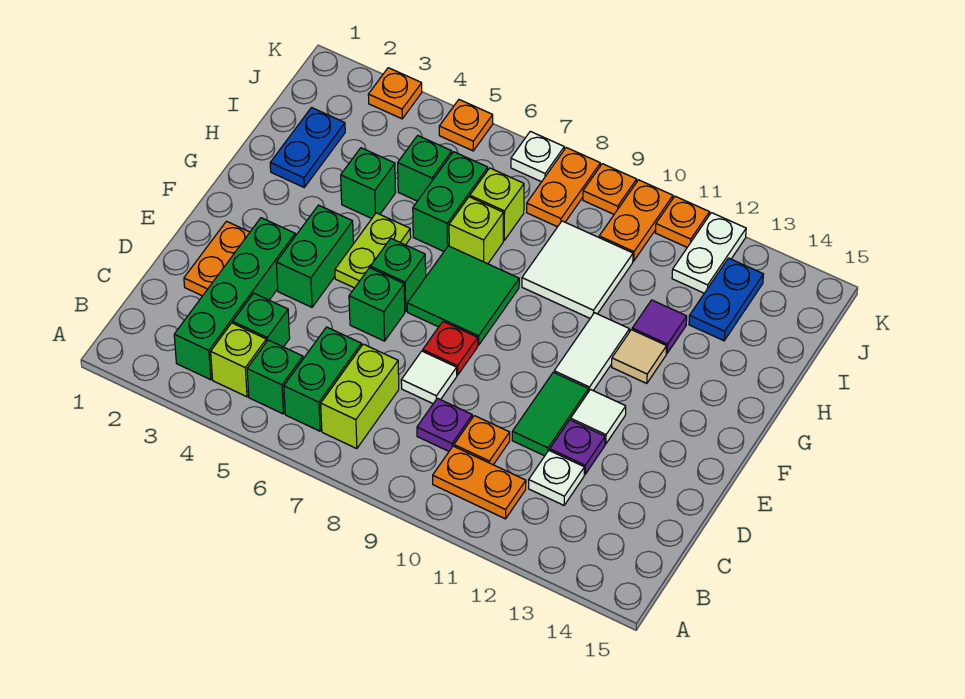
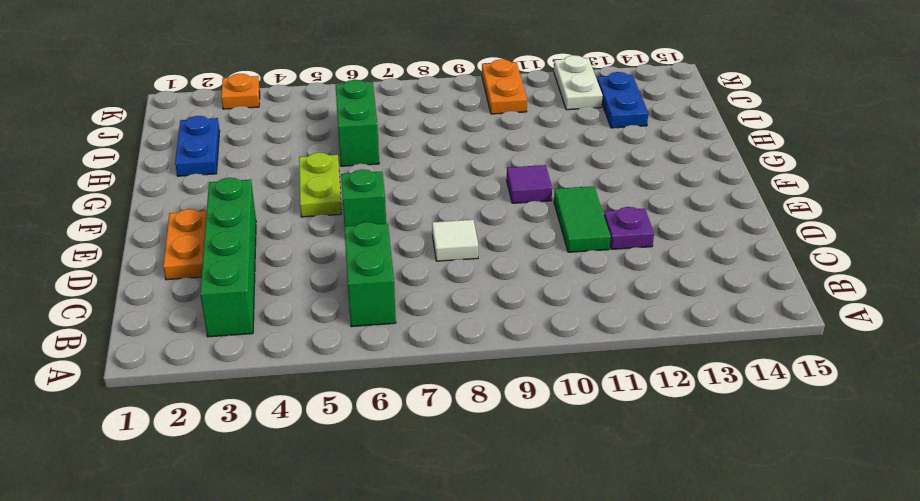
purple tile F10 level 1 -> purple tile H12 level 1
none -> lime brick B4 level 1
none -> green brick B5 level 1
none -> lime brick B7:C7 level 1
none -> orange plate B10:B11 level 1

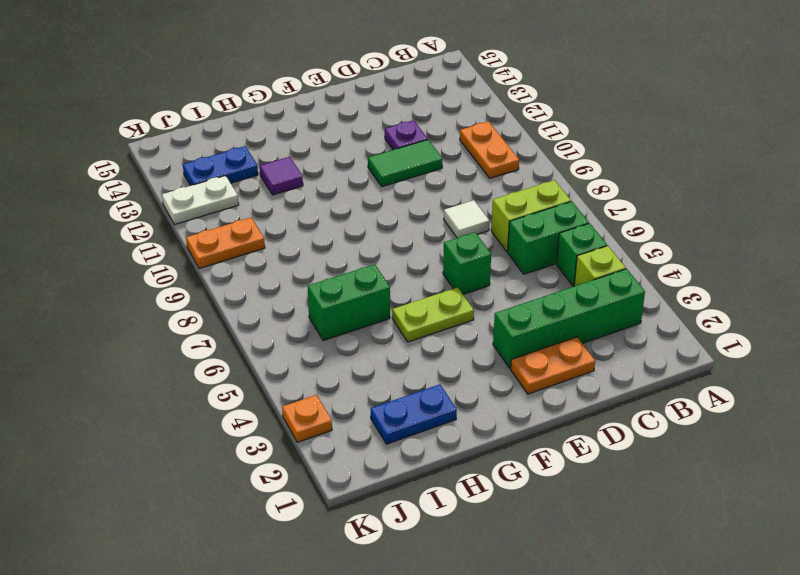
none -> green brick C4 level 1
none -> purple plate C9 level 1
none -> orange plate C10 level 1
none -> white plate C12 level 1

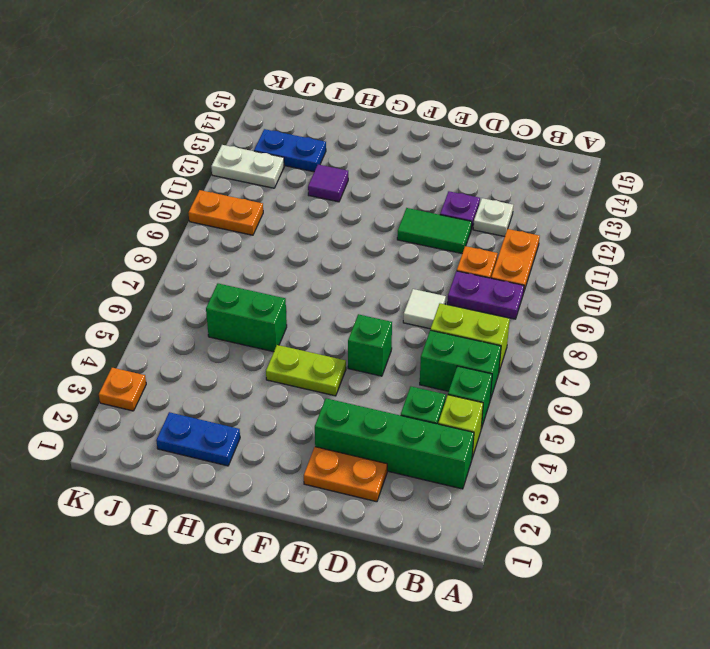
purple plate B9:C9 level 1 -> purple plate C9 level 1
none -> green brick E4:F4 level 1
none -> red plate E8 level 1
none -> white tile E12 level 1
none -> green brick F6 level 1

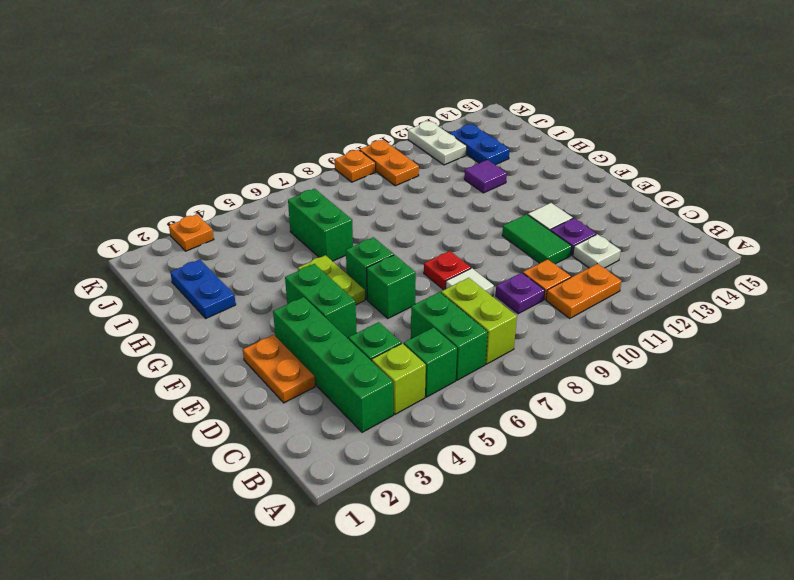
none -> green tile F7:G8 level 1
none -> white tile F11:G11 level 1
none -> tan tile G12 level 1
none -> green brick H4 level 1

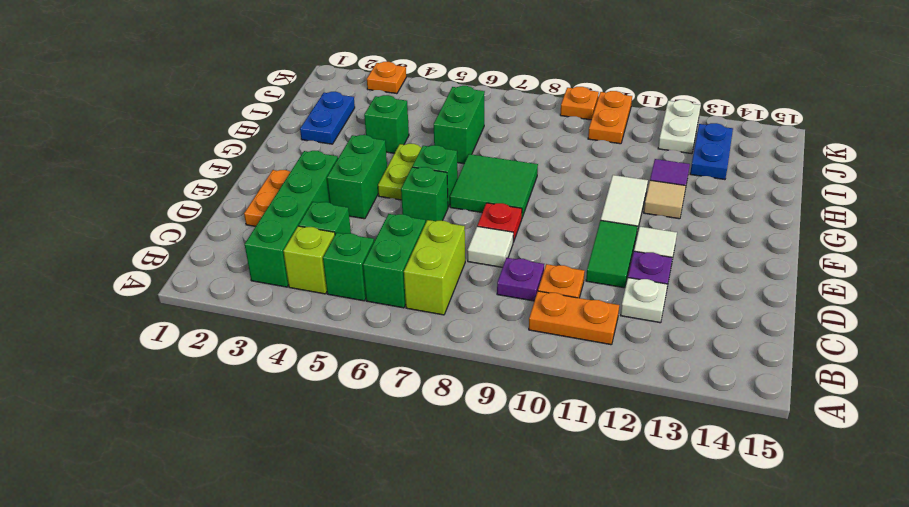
none -> lime brick H7 level 1
none -> white tile H9:I10 level 1
none -> green brick I5 level 1
none -> lime brick I7 level 1

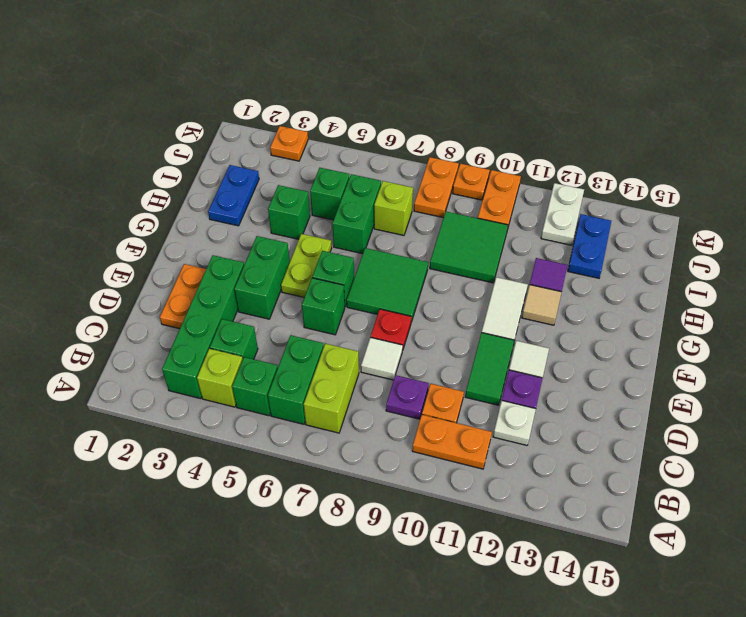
green tile H9:I10 level 1 -> white tile H9:I10 level 1
none -> lime brick H7 level 1
none -> orange plate K5 level 1
none -> white plate K7 level 1
none -> orange plate K11 level 1

